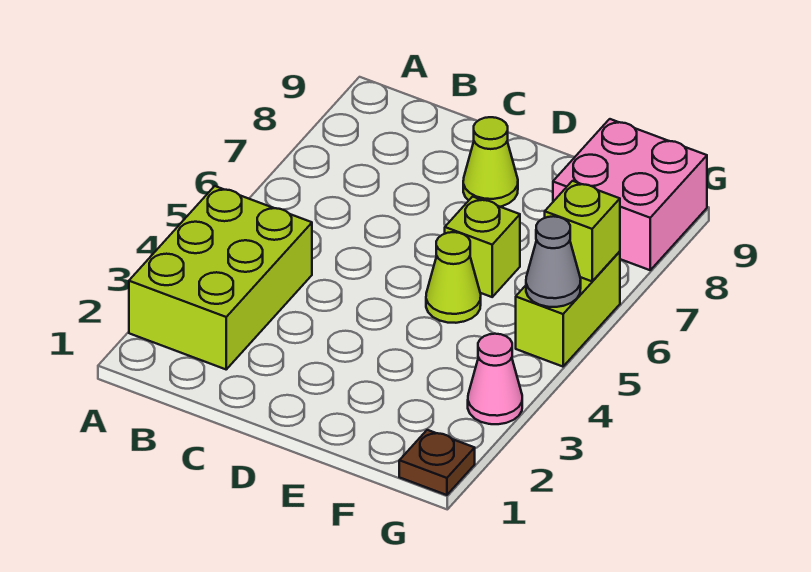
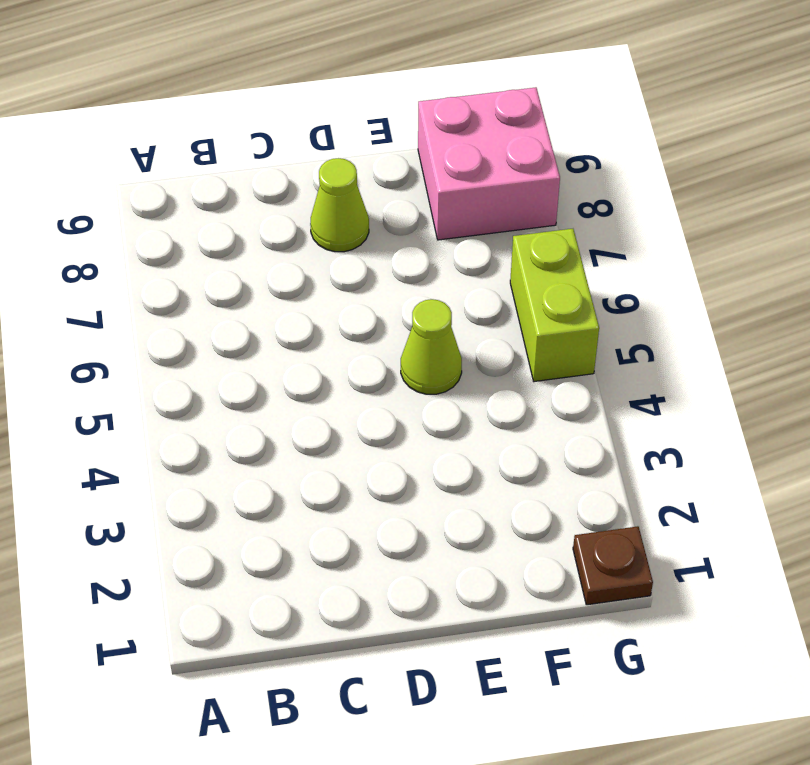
none -> lime brick A2:B4 level 1
none -> lime brick E6 level 1

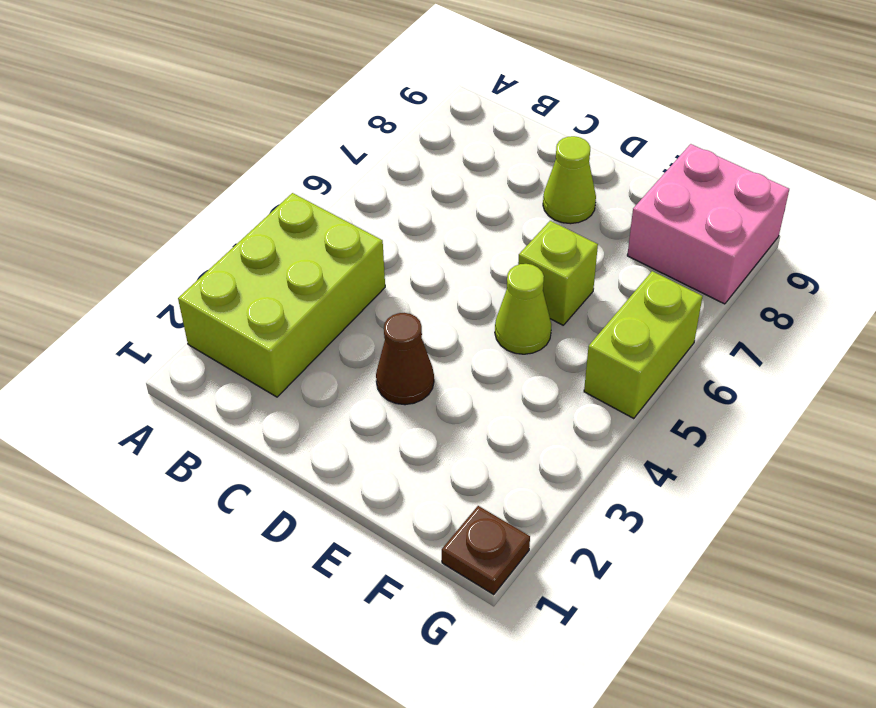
brown cone D3 level 1 -> none
none -> pink cone G3 level 1
none -> grey cone G5 level 2

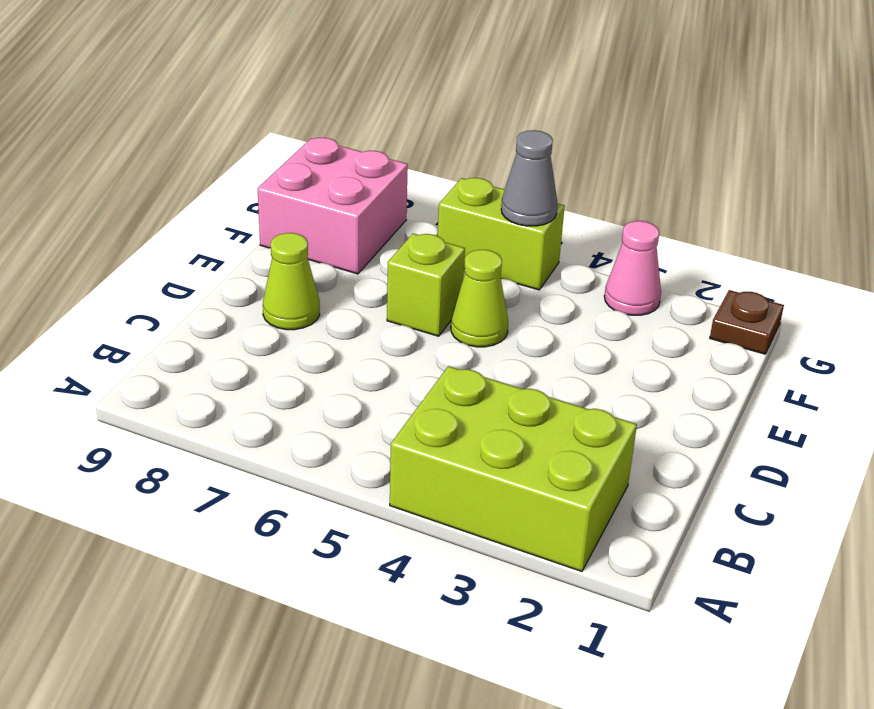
none -> lime brick G6 level 2

